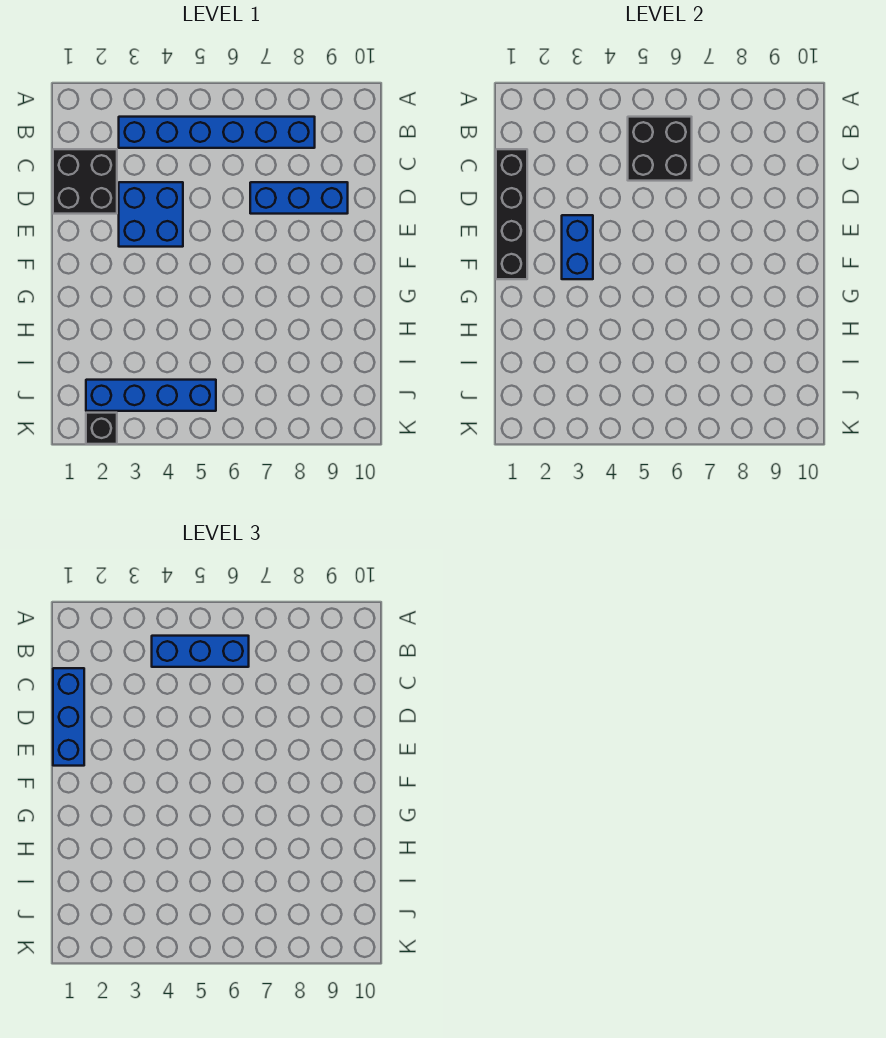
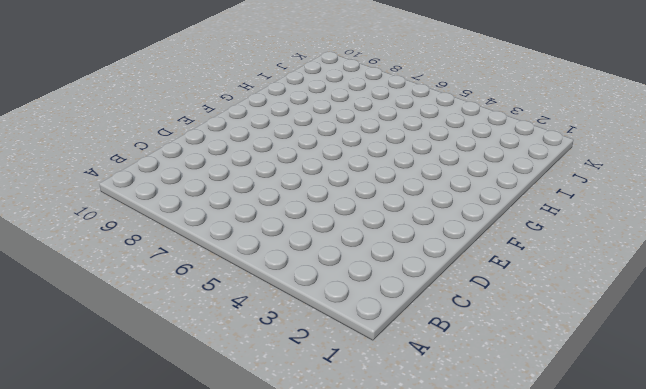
none -> blue brick B3:B8 level 1
none -> black brick C1:D2 level 1

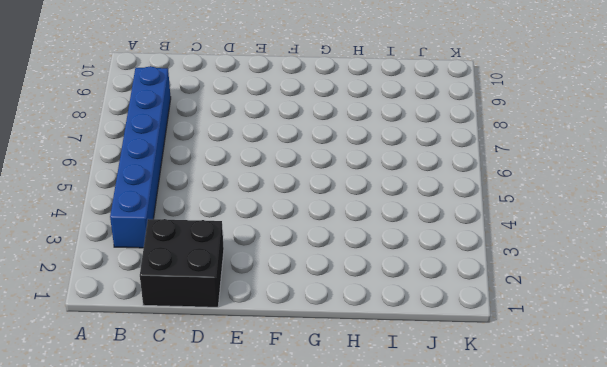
none -> blue brick D3:E4 level 1
none -> blue brick D7:D9 level 1

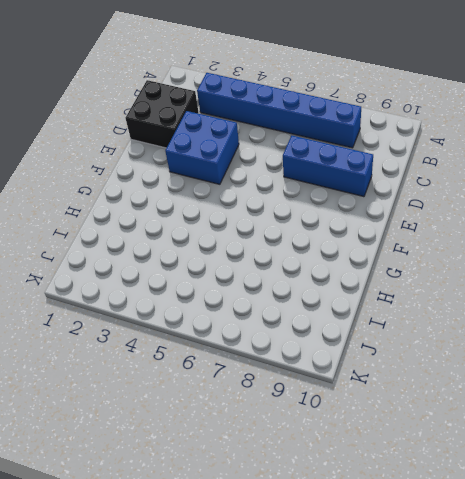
none -> blue brick J2:J5 level 1
none -> black brick K2 level 1

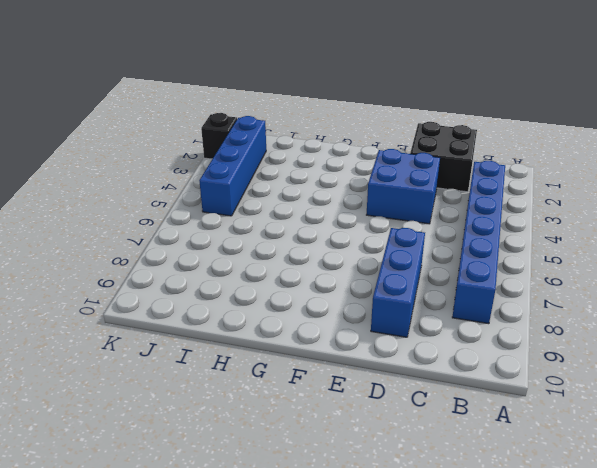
none -> black brick B5:C6 level 2
none -> black brick C1:F1 level 2

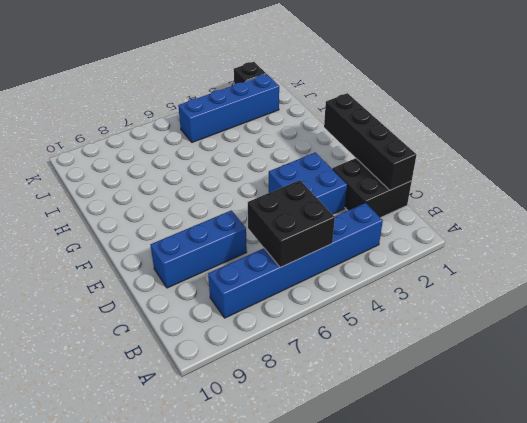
none -> blue brick E3:F3 level 2
none -> blue brick B4:B6 level 3

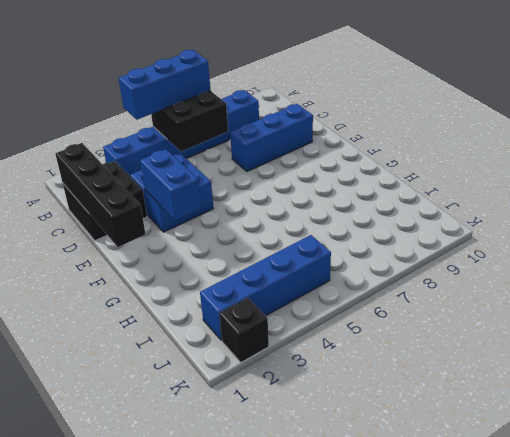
none -> blue brick C1:E1 level 3

